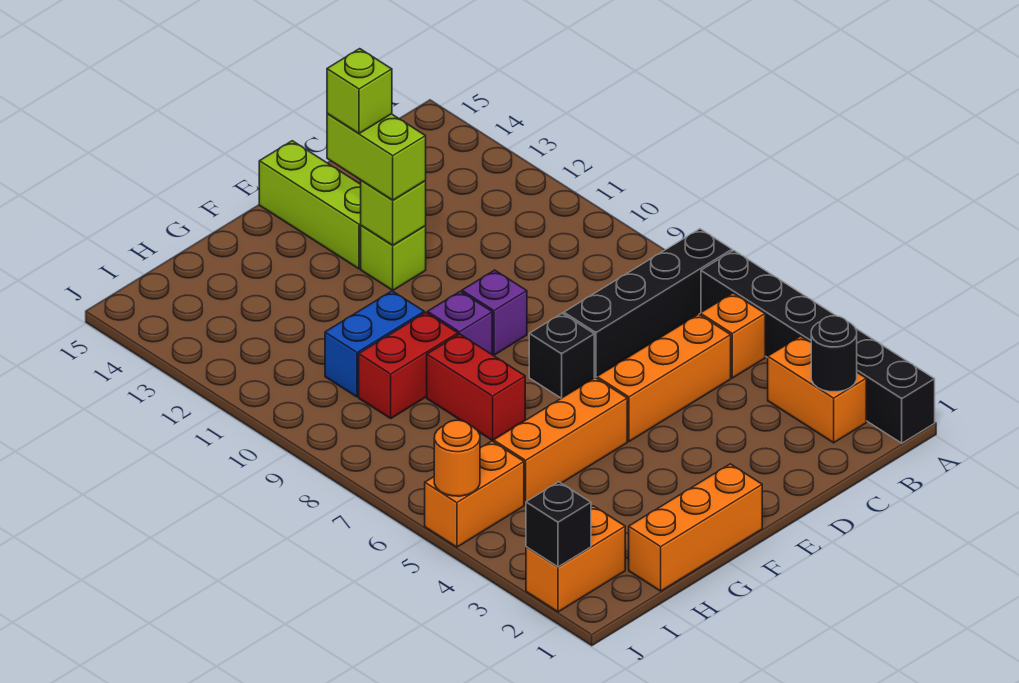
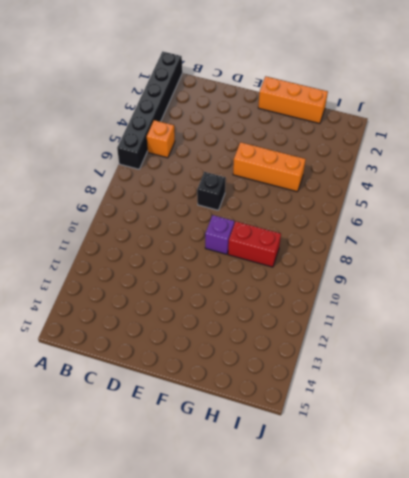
none -> black brick A7:D7 level 1
none -> orange brick B2:B3 level 1
none -> orange brick C5:E5 level 1

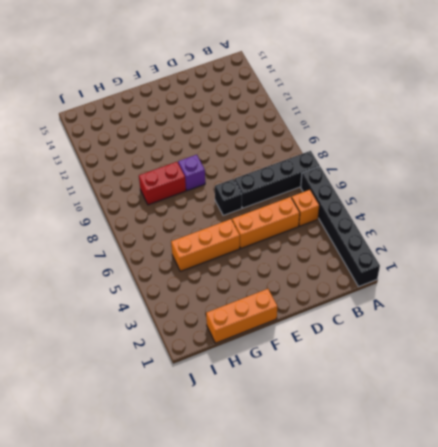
none -> orange brick B2:B3 level 1
none -> purple brick E9 level 1
none -> lime brick E12 level 1

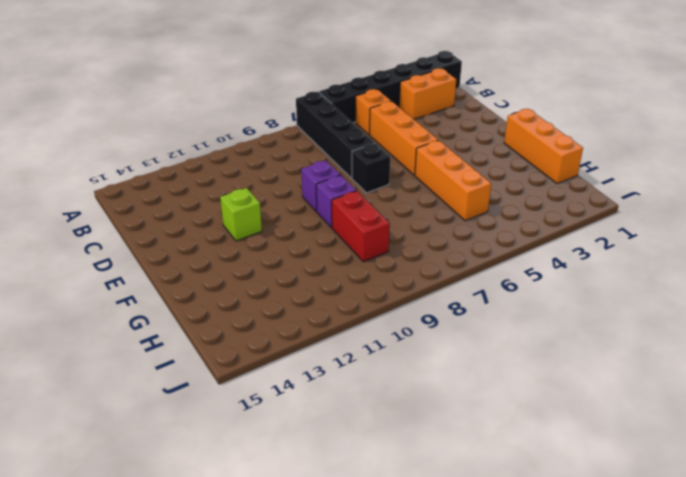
none -> lime brick E13:E15 level 1
none -> red brick G7:G8 level 1
none -> blue brick G10:H10 level 1

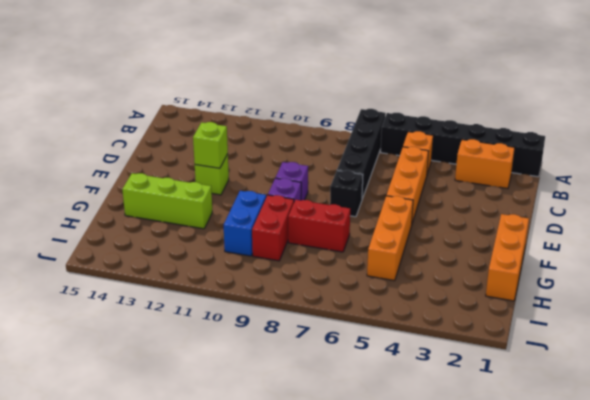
lime brick G12:G14 level 1 -> lime brick E13:E15 level 1
none -> orange brick I2:J2 level 1
none -> orange brick I5:J5 level 1
none -> black round brick B2 level 2

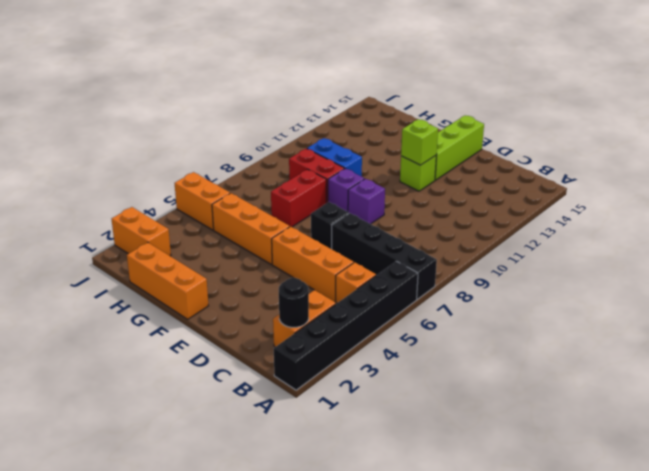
none -> black brick J2 level 2
none -> orange round brick J5 level 2
none -> lime brick E12:E13 level 3

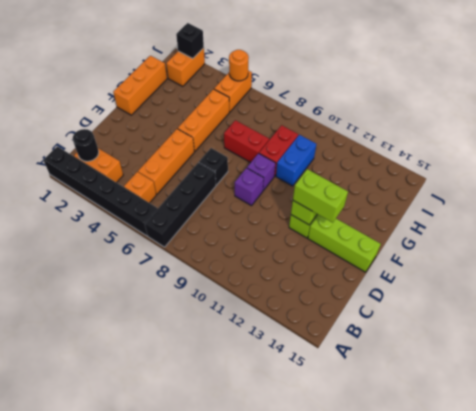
none -> lime brick E13 level 4

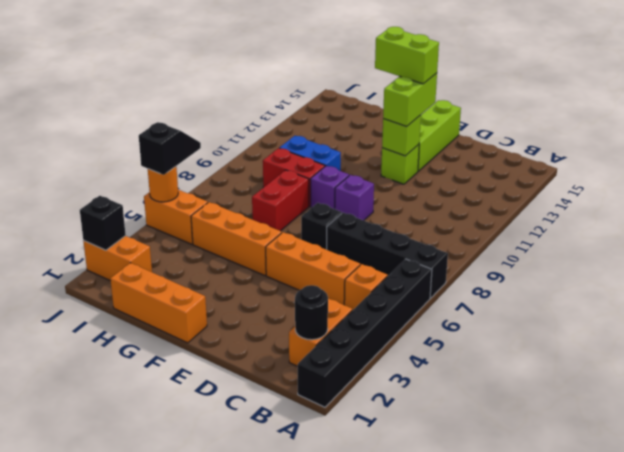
lime brick E13:F13 level 4 -> lime brick E13 level 4
black slope J5:J6 level 3 top 5 -> none

